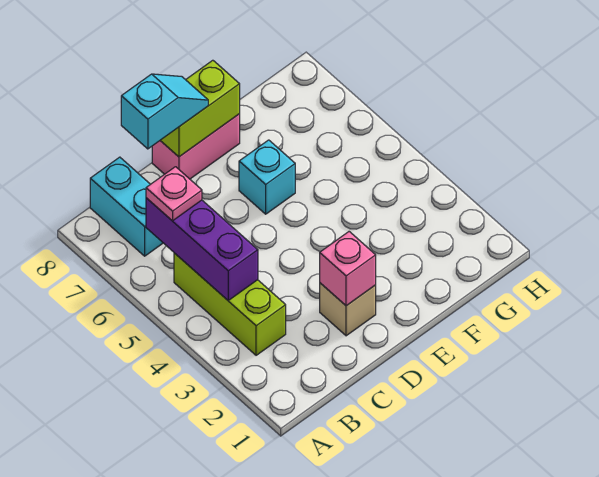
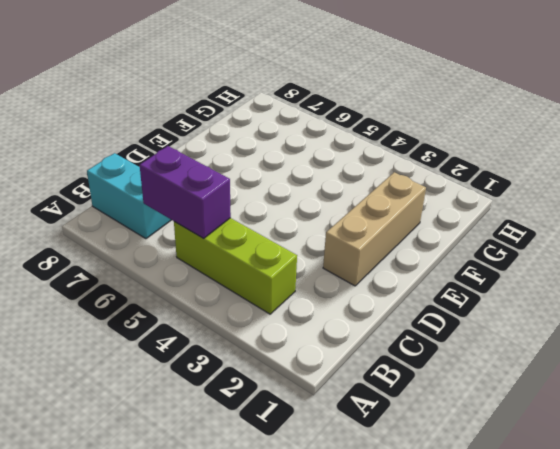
purple brick B5:B6 level 2 -> purple brick B4:B6 level 2
tan brick D2:F2 level 1 -> tan brick D2 level 1
none -> pink brick D8:E8 level 1
none -> cyan brick E6 level 1

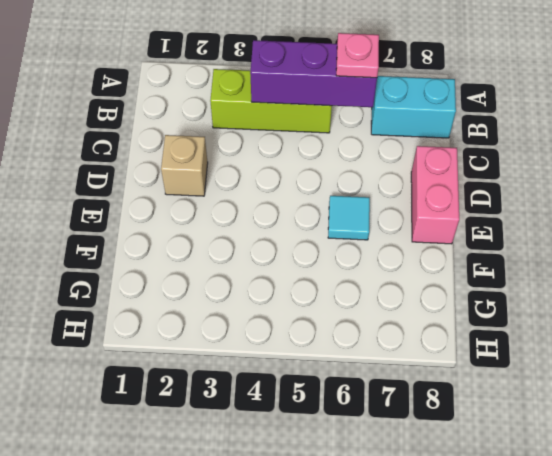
cyan tile E6 level 1 -> cyan brick E6 level 1
none -> pink brick D2 level 2
none -> lime brick D8:E8 level 2

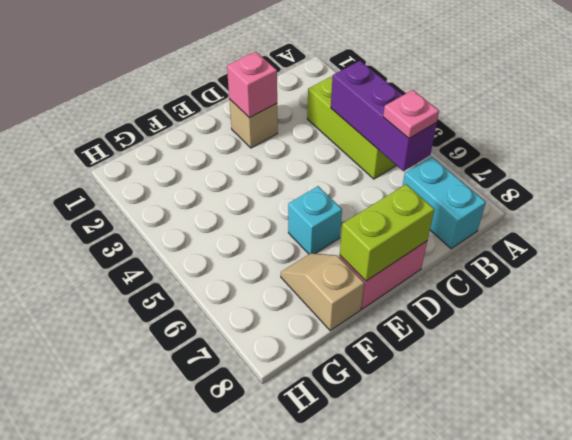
tan slope F7:F8 level 1 top 8 -> none
none -> cyan slope C8:D8 level 3 top C

